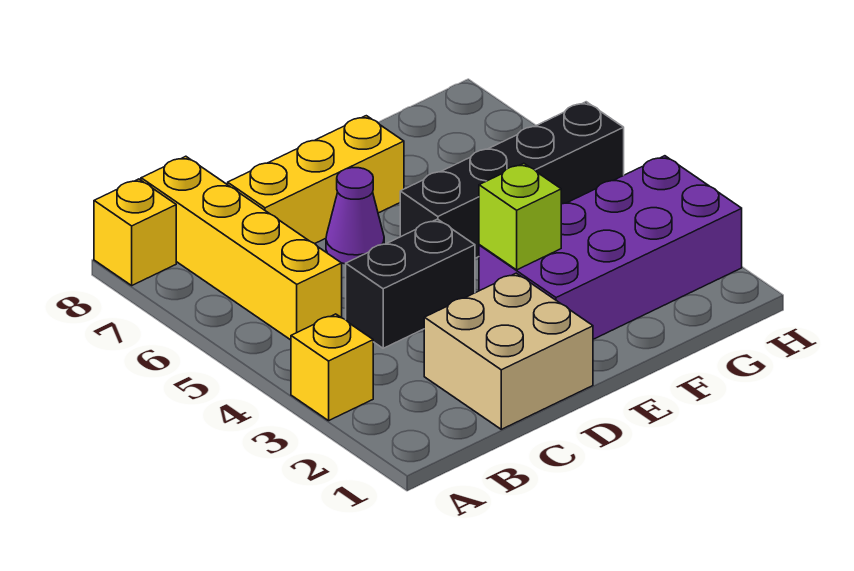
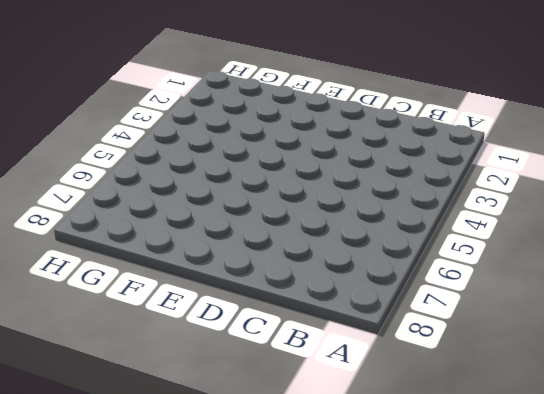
none -> yellow brick A3 level 1
none -> yellow brick A8 level 1

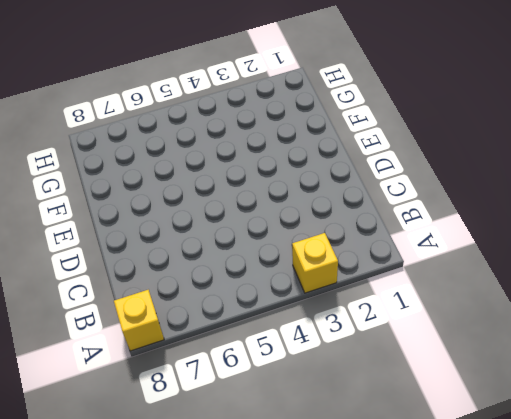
none -> yellow brick B5:B8 level 1
none -> tan brick C1:D2 level 1

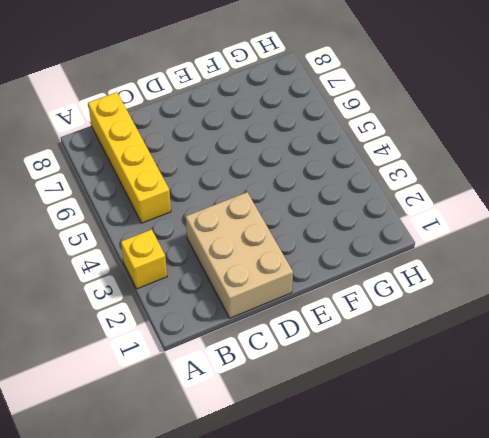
tan brick C1:D3 level 1 -> tan brick C1:D2 level 1
none -> yellow brick A8 level 1
none -> black brick C4:D4 level 1

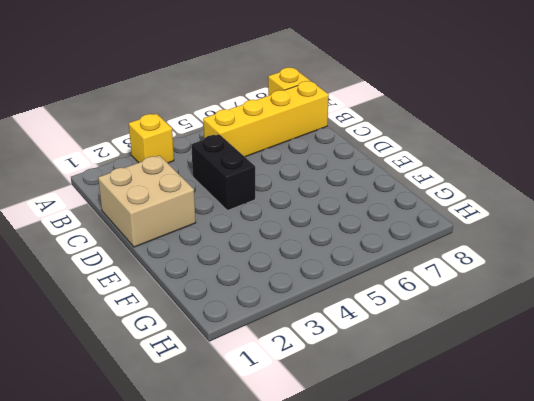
none -> yellow brick C7:E7 level 1
none -> purple cone D6 level 1

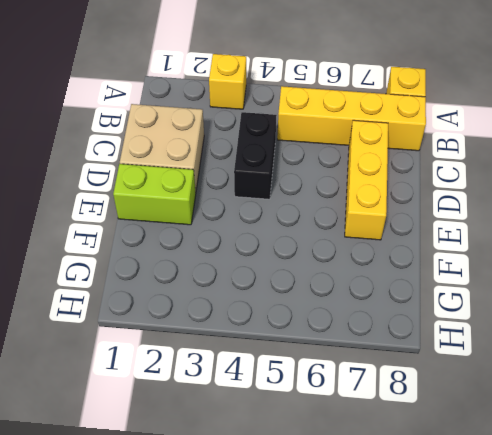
lime brick E1:E2 level 1 -> purple brick E2:H3 level 1
none -> purple cone D6 level 1
none -> black brick E5:H5 level 1

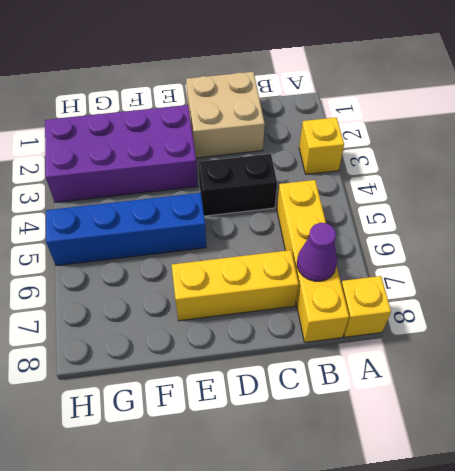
purple cone B7 level 2 -> purple cone D6 level 1
blue brick E5:H5 level 1 -> black brick E5:H5 level 1
none -> lime brick E3 level 2

